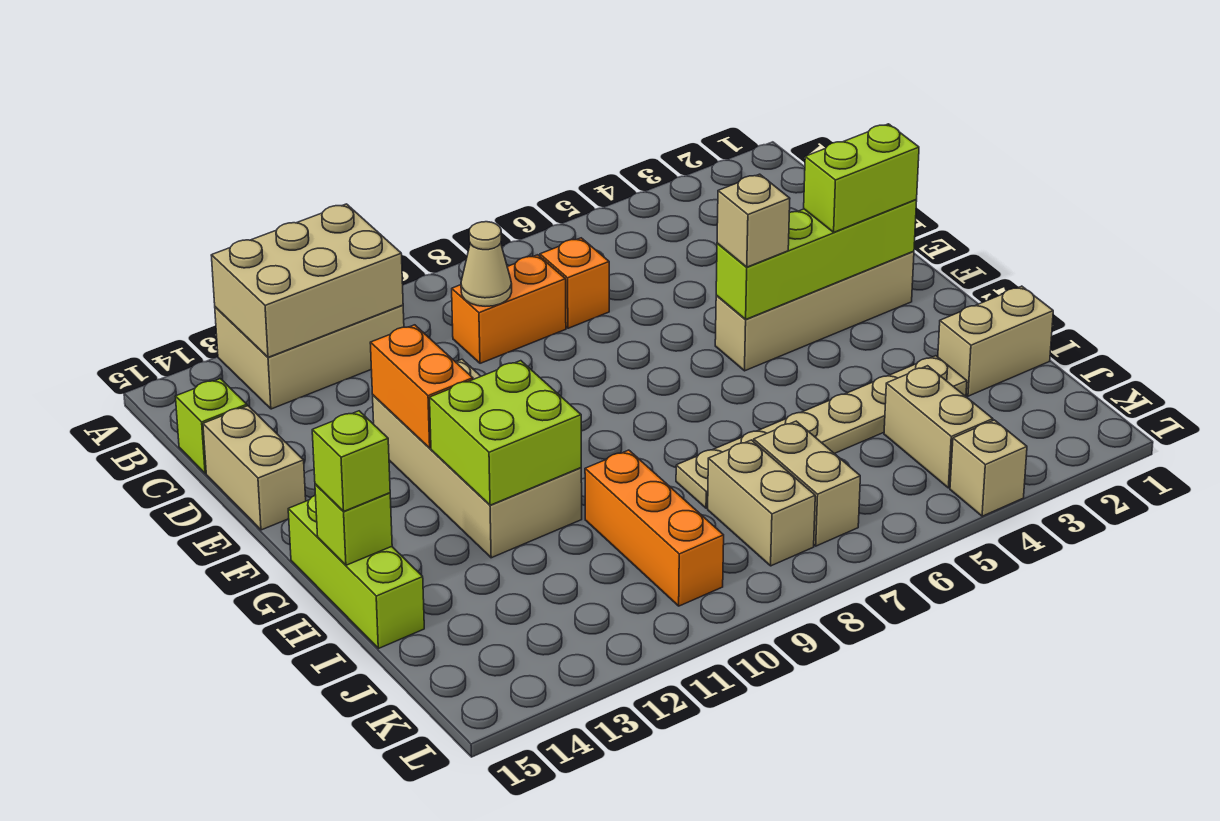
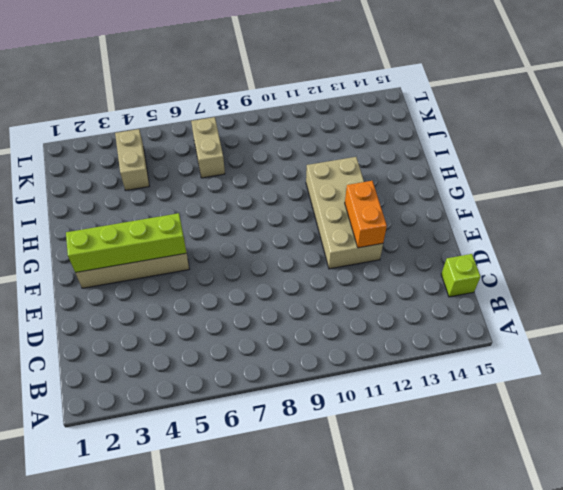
none -> tan brick A11:B13 level 1
none -> orange brick C7 level 1
none -> orange brick C8:C9 level 1

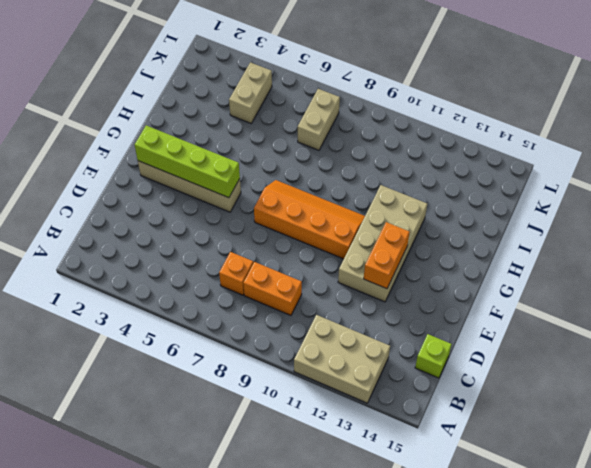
orange slope F7:G10 level 1 top F -> none
none -> tan brick D15:E15 level 1
none -> lime brick G15:I15 level 1
none -> tan brick I1:I2 level 1

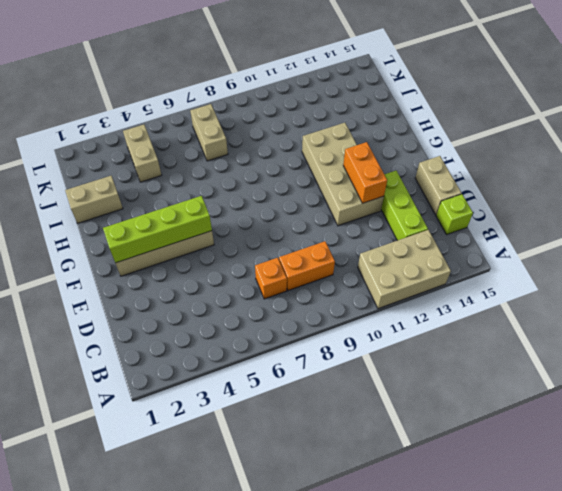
lime brick C13:E13 level 1 -> lime brick G15:I15 level 1
none -> tan plate I3:I8 level 1
none -> orange brick I10:K10 level 1
none -> tan brick J8:K8 level 1

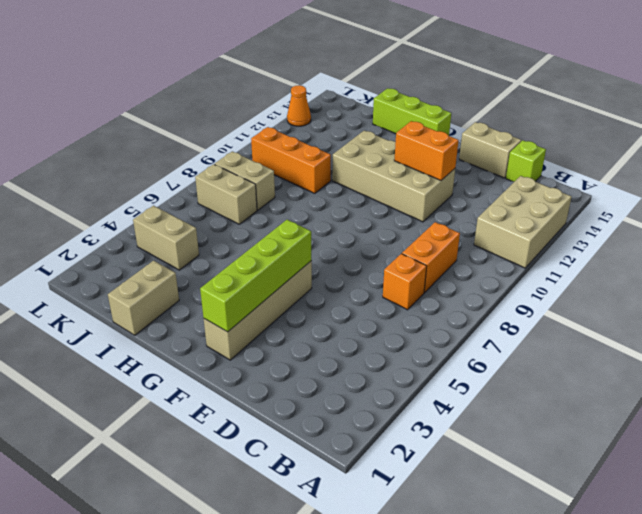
orange cone L13 level 1 -> none
none -> tan plate I3:I8 level 1
none -> tan brick L4 level 1
none -> tan brick A11:B13 level 2

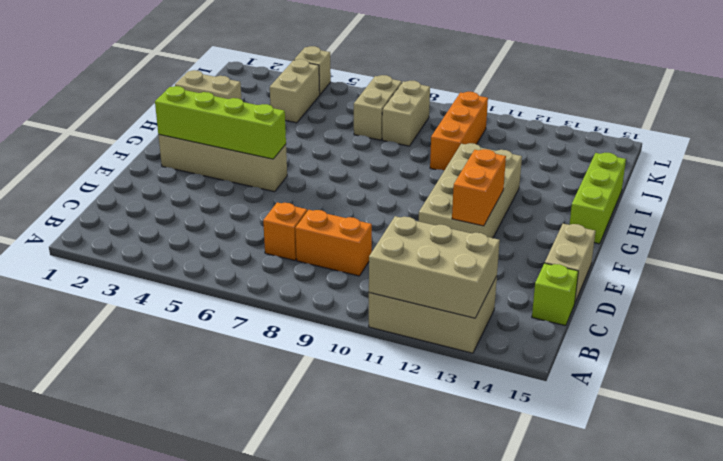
none -> tan plate I3:I8 level 1
none -> tan cone C9 level 2
none -> lime brick G11:H12 level 2

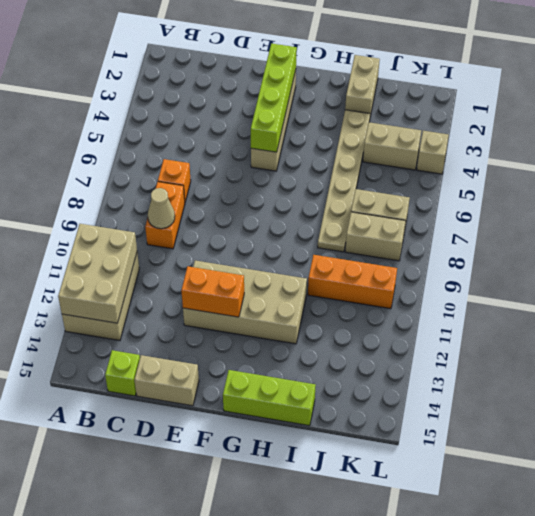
none -> lime brick G11:H12 level 2
none -> lime brick H15 level 2
none -> lime brick F2:F3 level 3

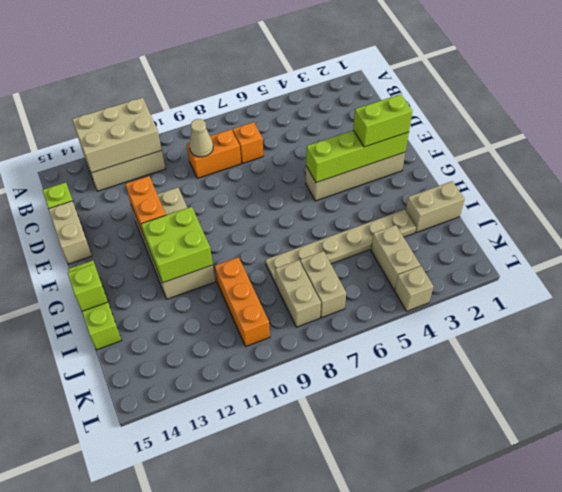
none -> tan brick F5 level 3
none -> lime brick H15 level 3

